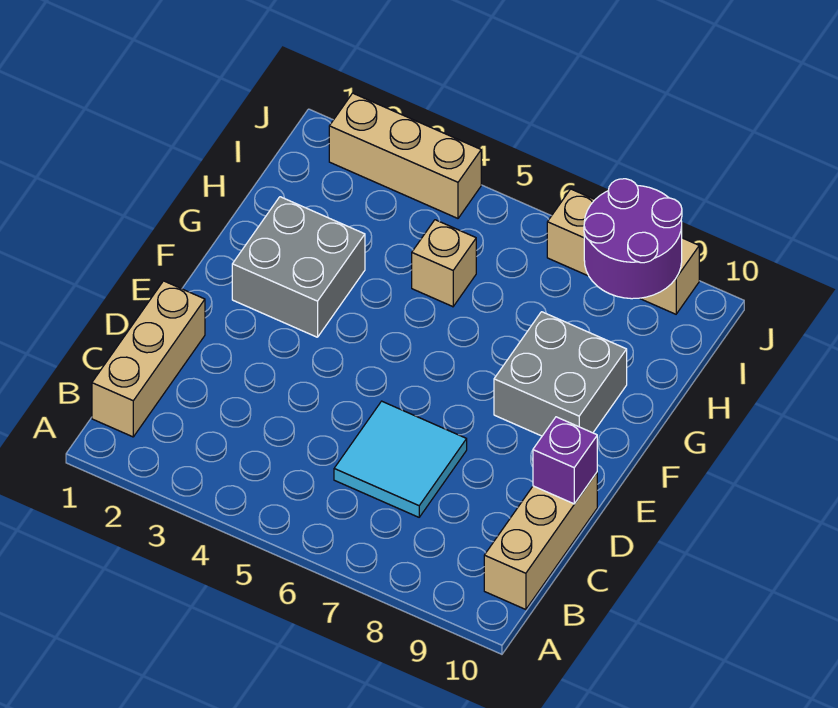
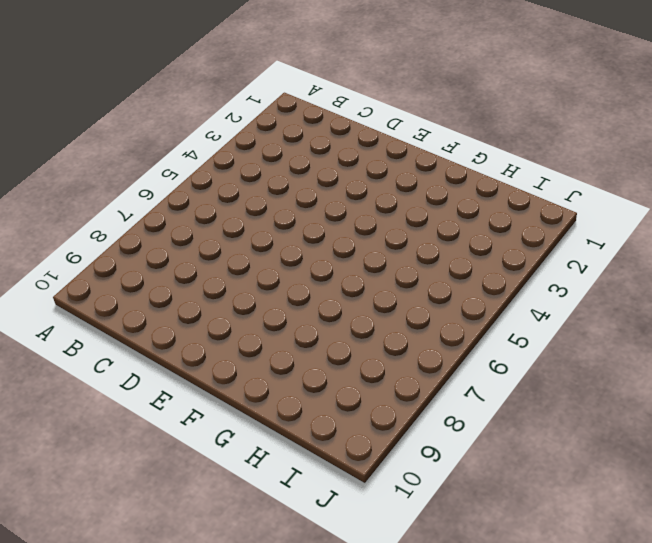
none -> tan brick B1:D1 level 1
none -> tan brick B10:D10 level 1

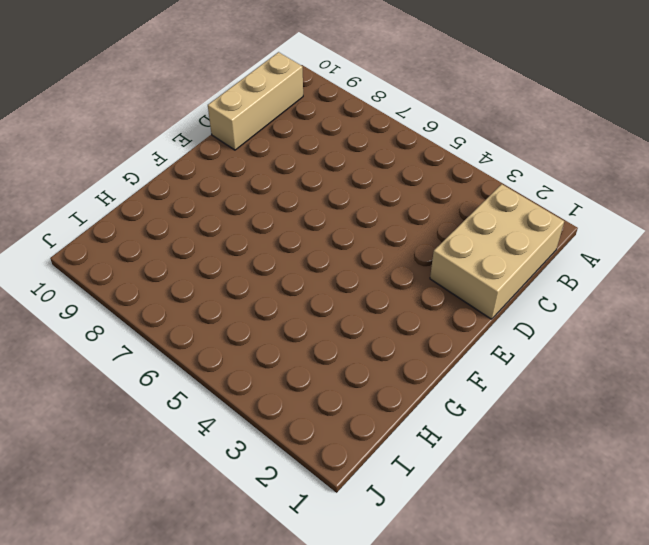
tan brick B1:D2 level 1 -> tan brick B1:D1 level 1
none -> cyan tile C6:D7 level 1
none -> grey brick F2:G3 level 1

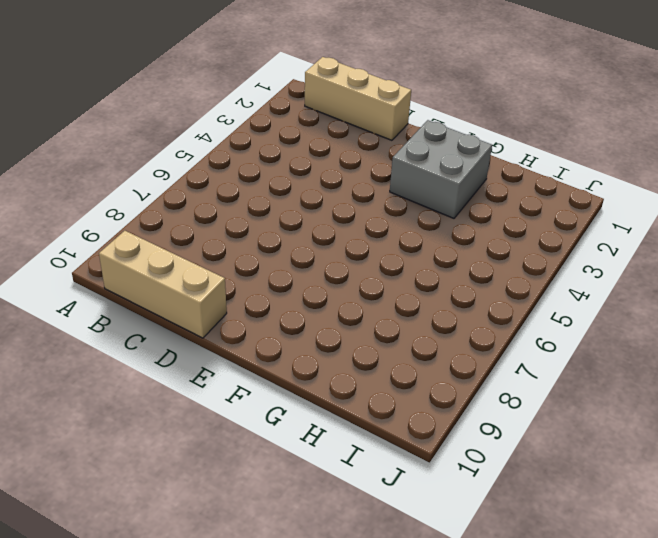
none -> cyan tile C6:D7 level 1
none -> grey brick F8:G9 level 1

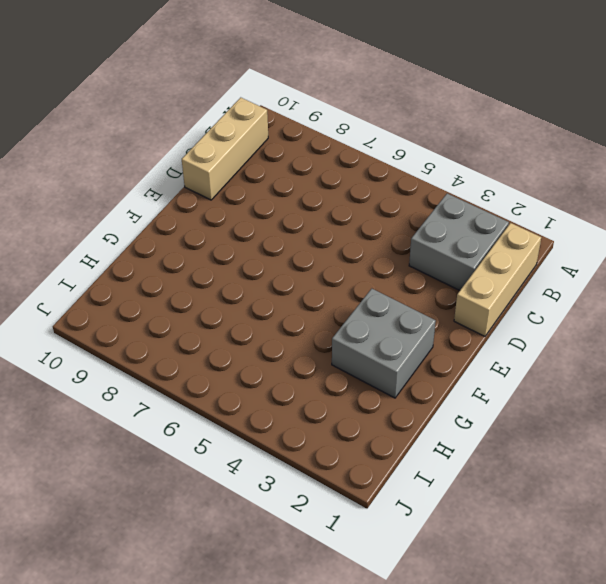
grey brick B2:C3 level 1 -> grey brick F8:G9 level 1
none -> cyan tile C6:D7 level 1
none -> tan brick H5 level 1

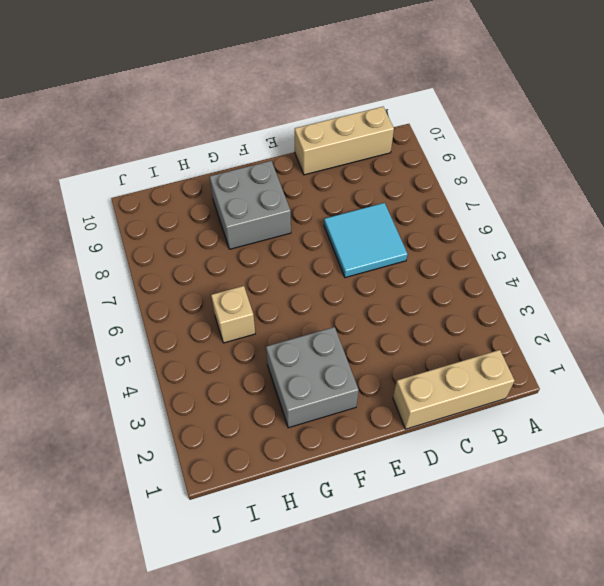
none -> tan brick J2:J4 level 1
none -> tan brick J7:J9 level 1

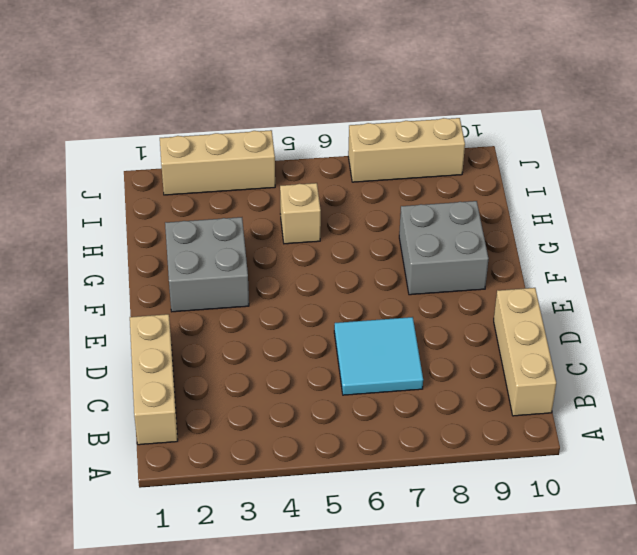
none -> purple brick D10 level 2
none -> purple round brick I8:J9 level 2

